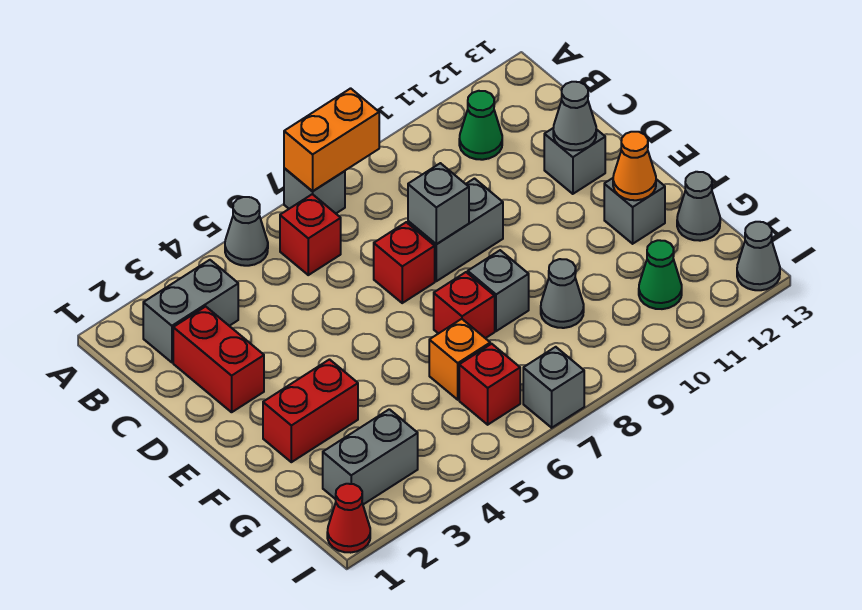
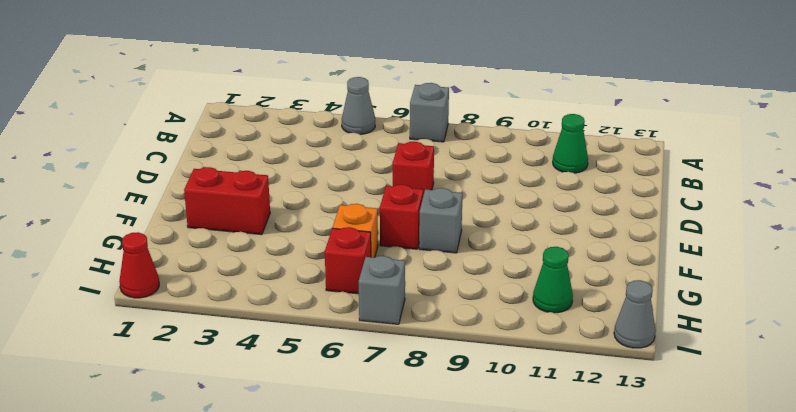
none -> grey brick B2:B3 level 1
none -> red brick B6 level 1
none -> red brick C2:D2 level 1

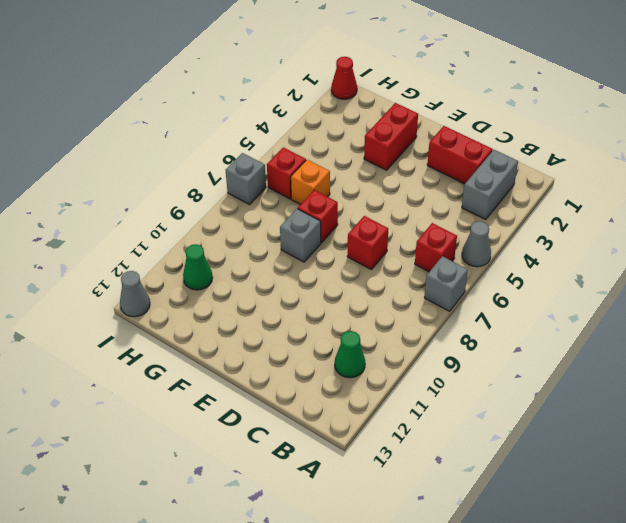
none -> grey brick D8:D9 level 1
none -> grey brick D12 level 1
none -> grey brick F12 level 1

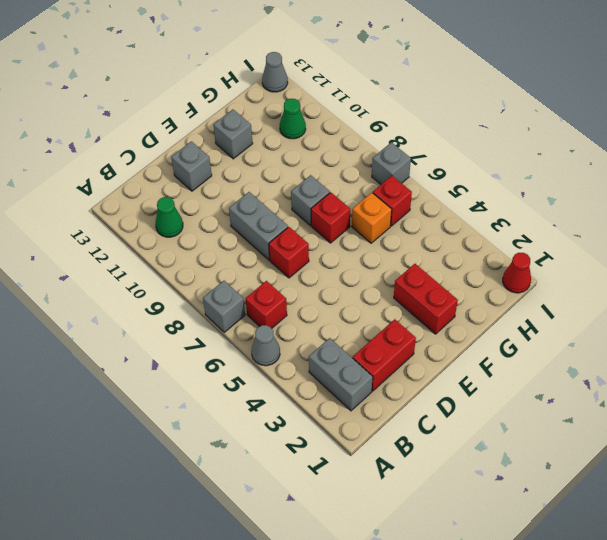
none -> grey cone G9 level 1
none -> grey cone G13 level 1
none -> grey brick H2:H3 level 1

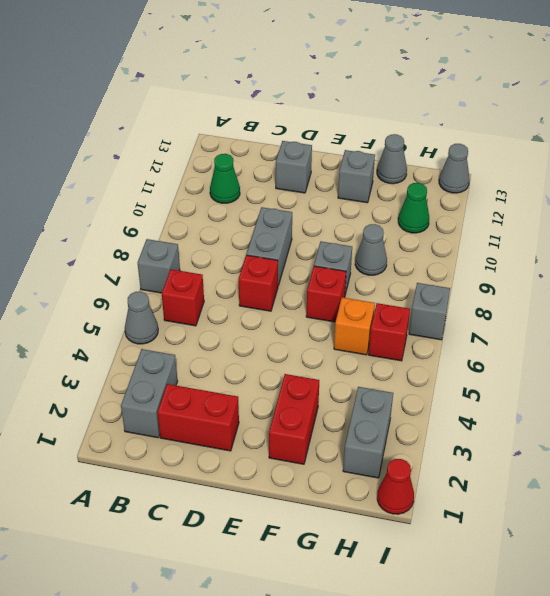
none -> orange brick A7:A8 level 2
none -> grey brick D8 level 2
none -> grey cone D12 level 2

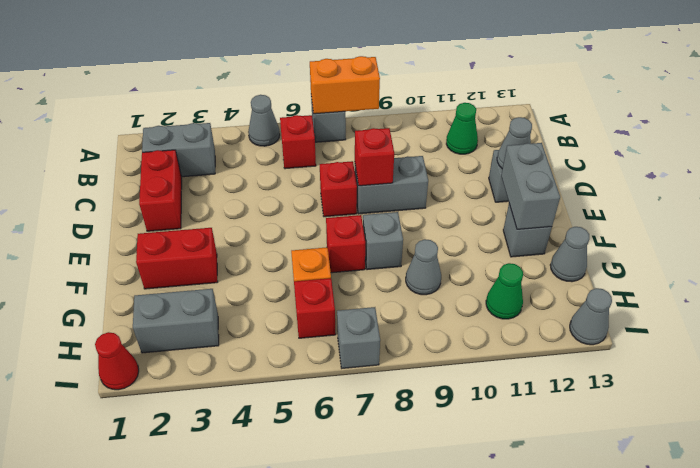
red brick D8 level 2 -> grey brick D8 level 2
grey brick E12:F12 level 2 -> orange cone F12 level 2

